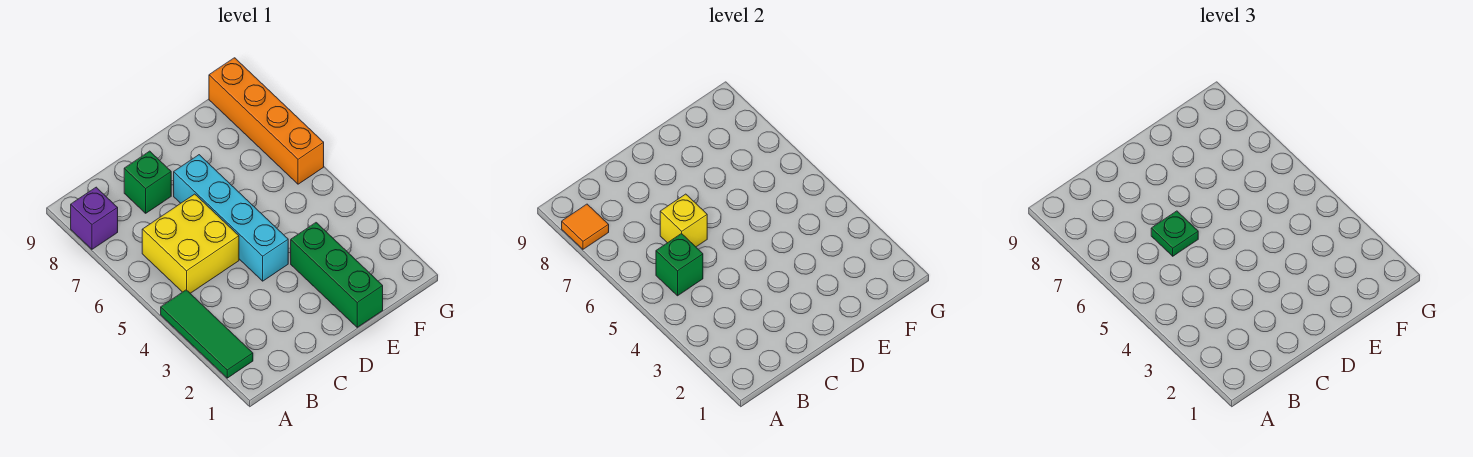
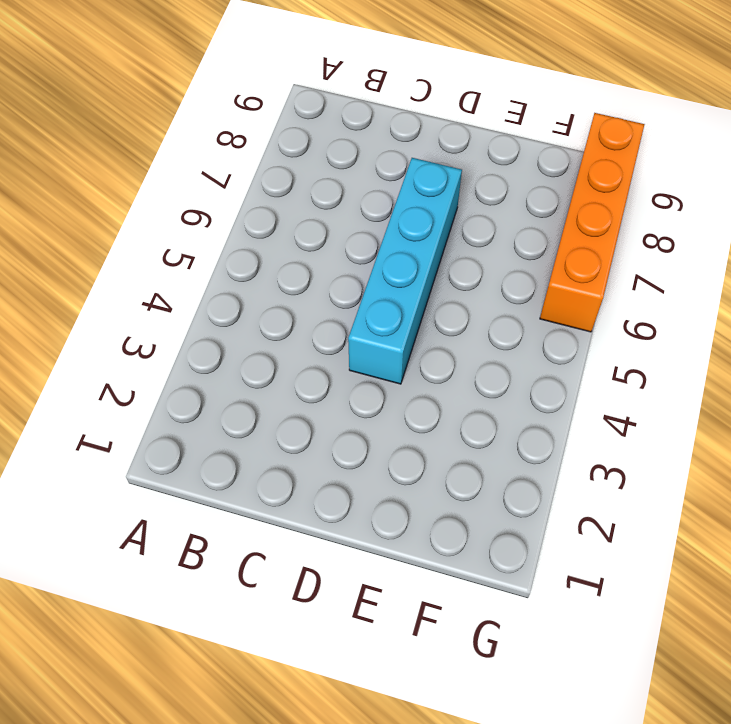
none -> green tile A2:A4 level 1
none -> purple brick A8 level 1

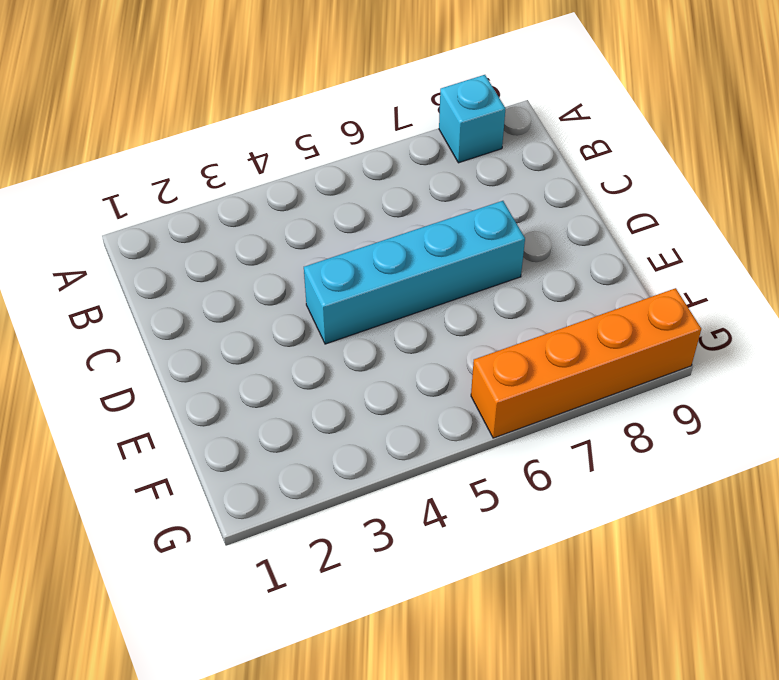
cyan brick A8 level 1 -> purple brick A8 level 1
none -> green tile A2:A4 level 1
none -> yellow brick B5:C6 level 1

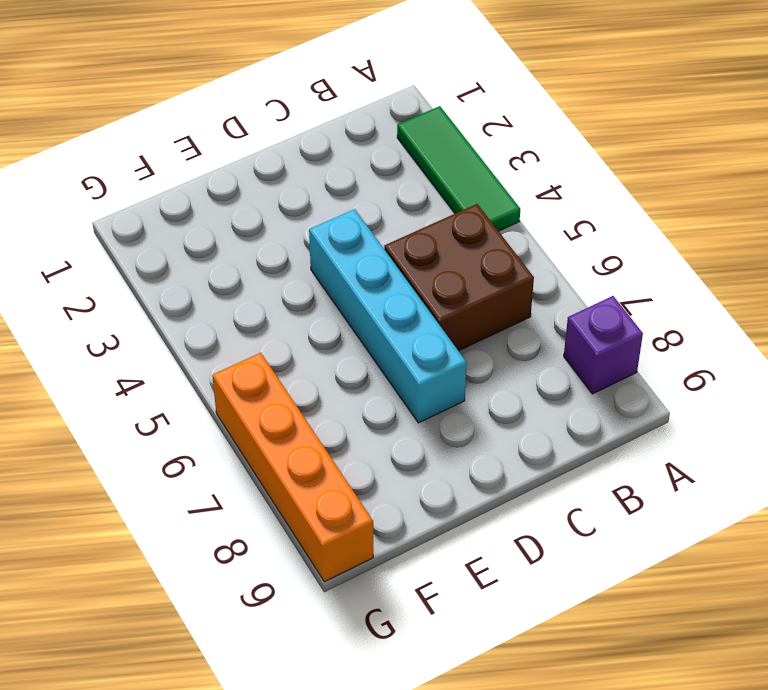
brown brick B5:C6 level 1 -> yellow brick B5:C6 level 1
none -> green brick C8 level 1
none -> green brick E1:E3 level 1

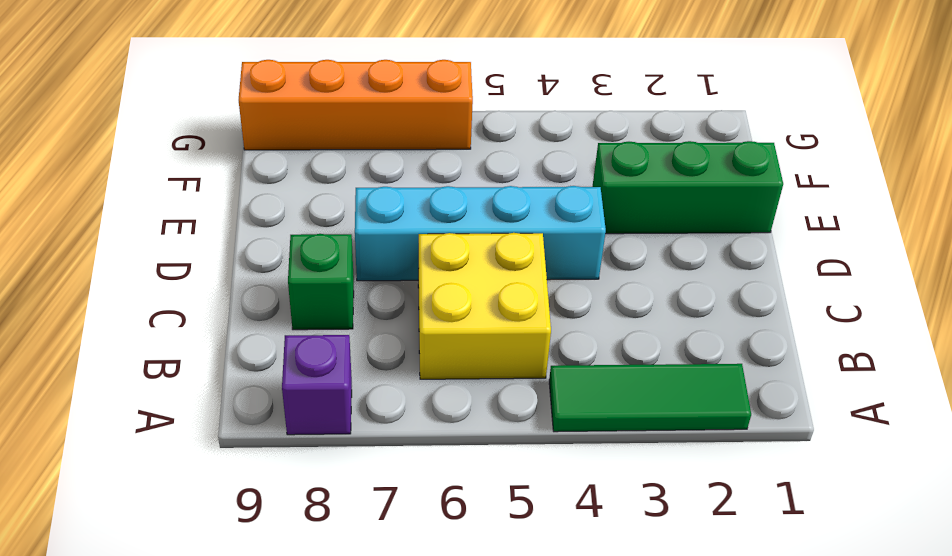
none -> orange tile A8 level 2
none -> green brick B5 level 2

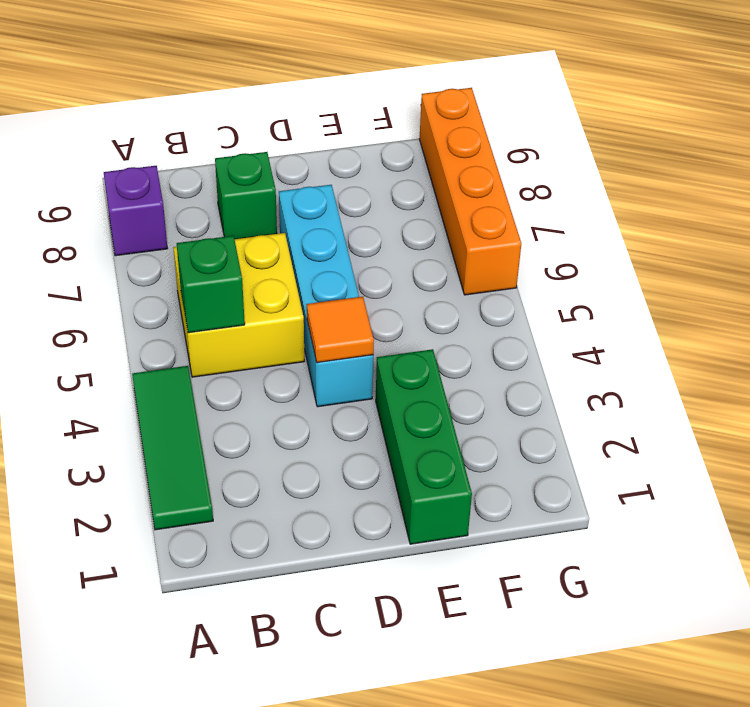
orange tile D4 level 2 -> orange tile A8 level 2
none -> yellow brick C6 level 2
none -> green plate C6 level 3

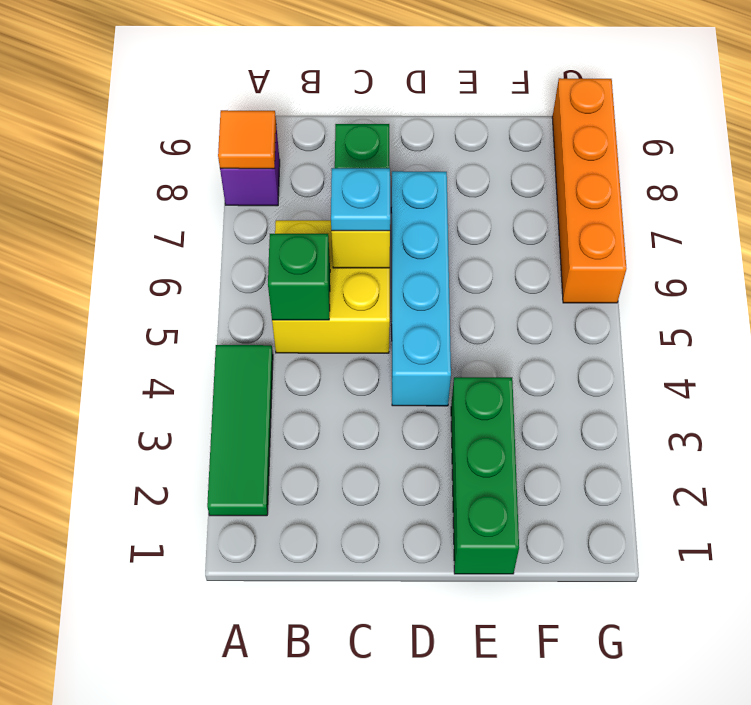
cyan plate C6 level 3 -> green plate C6 level 3

